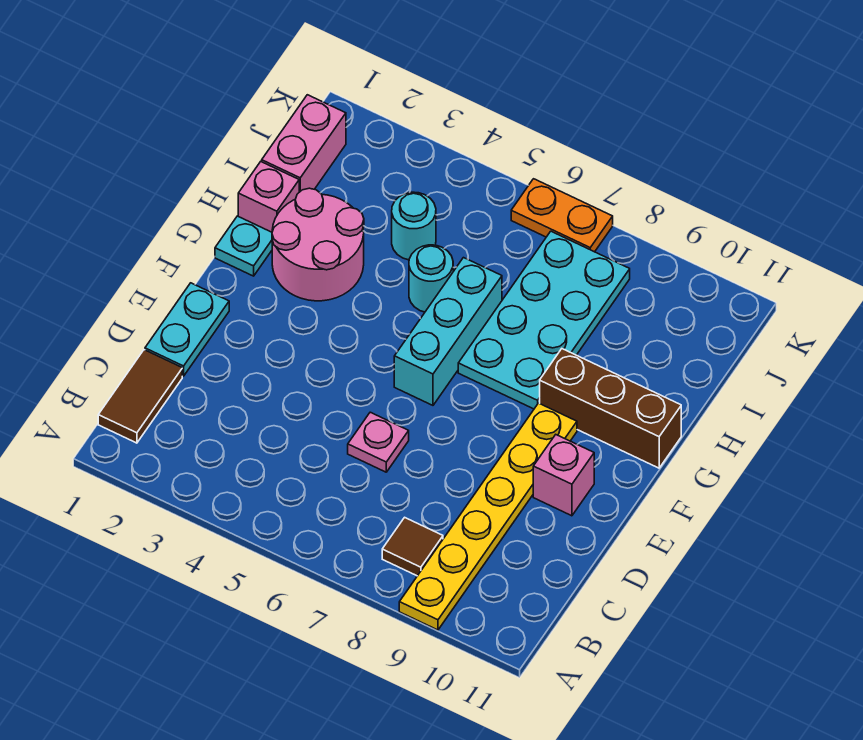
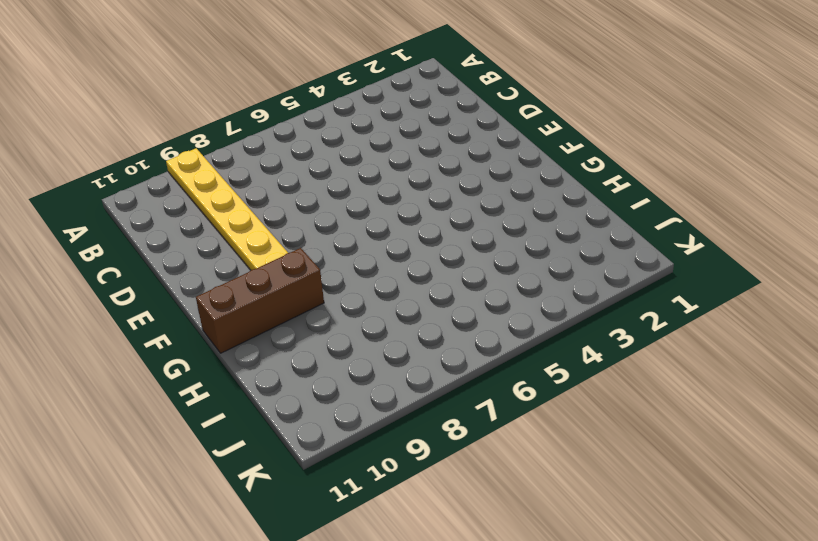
none -> brown tile B1:C1 level 1
none -> brown tile B8 level 1
none -> cyan plate D1:E1 level 1

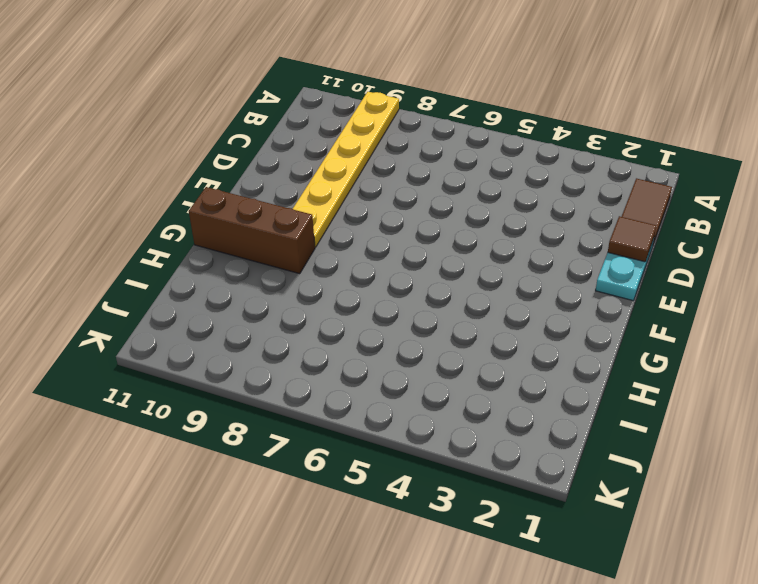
brown tile D1 level 2 -> brown tile B8 level 1
none -> pink plate D6 level 1
none -> pink brick E10 level 1
none -> cyan brick F6:H6 level 1

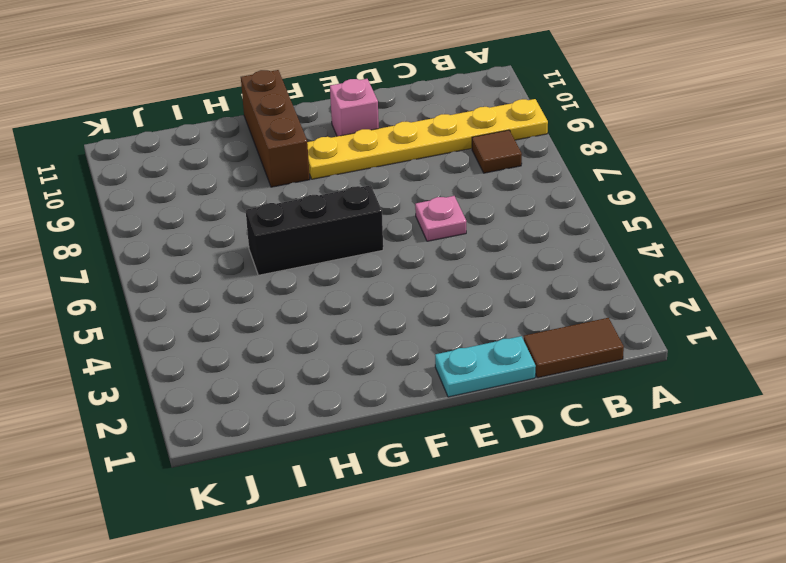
black brick F6:H6 level 1 -> cyan brick F6:H6 level 1
none -> cyan plate G1 level 1
none -> pink round brick G2:H3 level 1
none -> cyan plate G7:J8 level 1

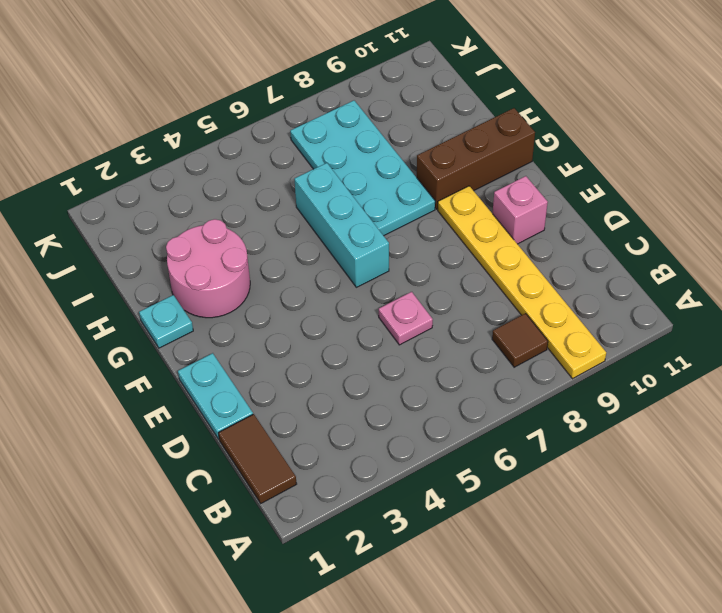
none -> pink brick H1 level 1
none -> cyan round brick H5 level 1
none -> pink brick I1:J1 level 1

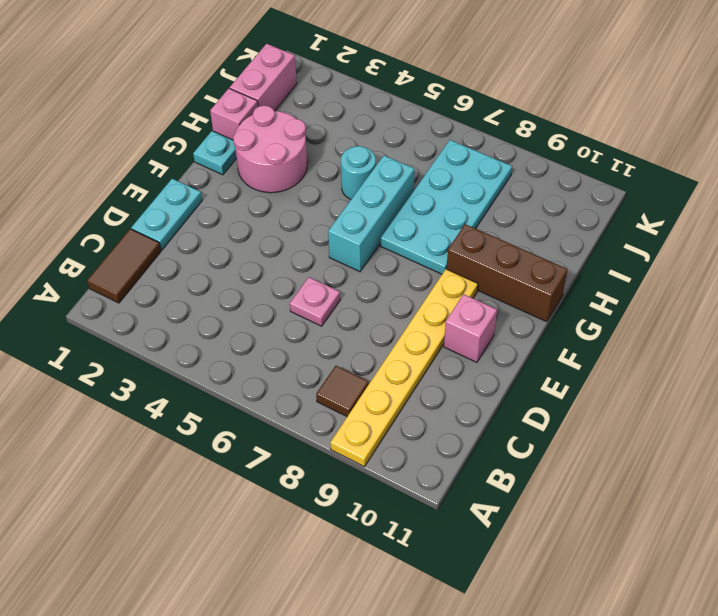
none -> cyan round brick I4 level 1
none -> orange plate K6:K7 level 1

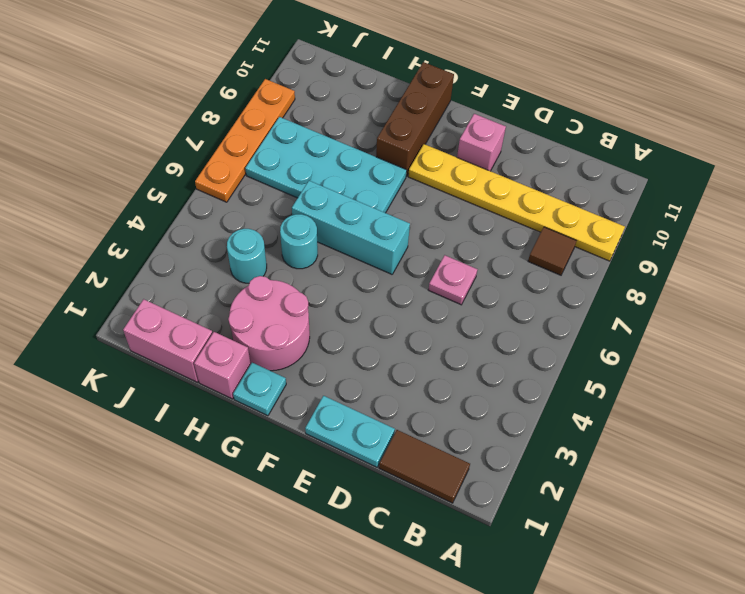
orange plate K6:K9 level 1 -> orange plate K6:K7 level 1

